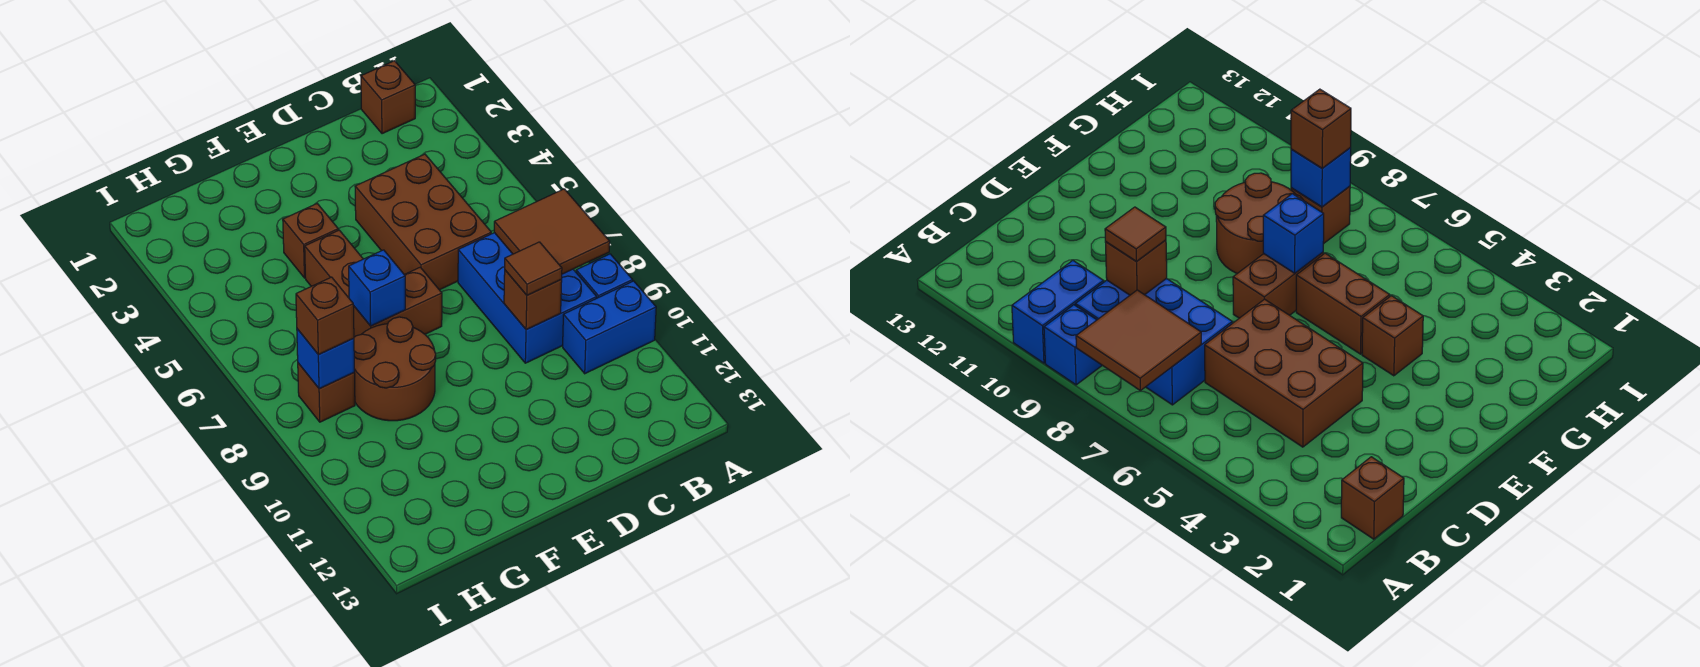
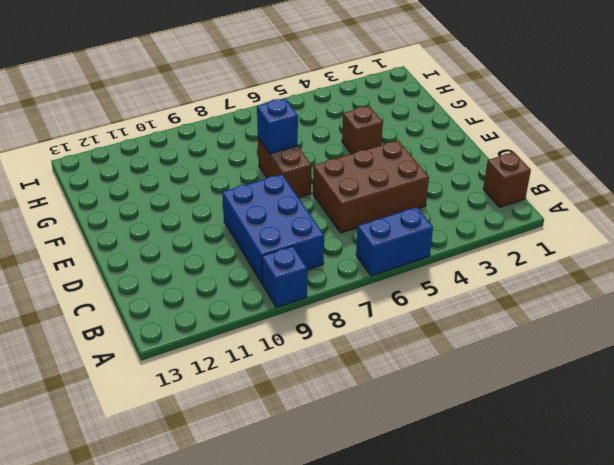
blue brick A5:A6 level 1 -> blue brick A10:B10 level 1
blue brick B8:D9 level 1 -> blue brick B7:C9 level 1
none -> brown brick F5:F6 level 1
none -> brown round brick F8:G9 level 1
none -> brown brick H8 level 1

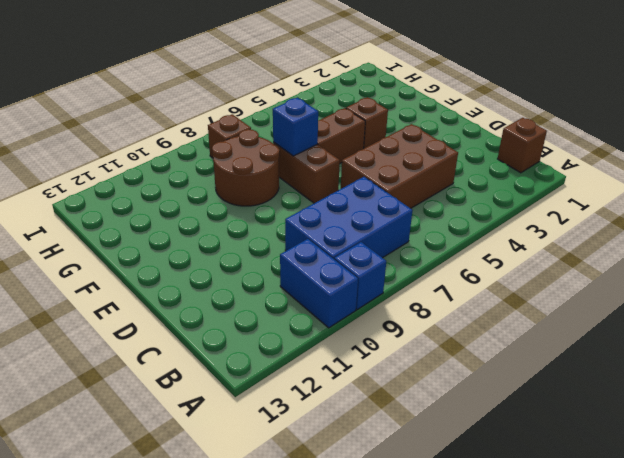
none -> brown tile A7:B8 level 2
none -> brown brick C9 level 2
none -> blue brick H8 level 2

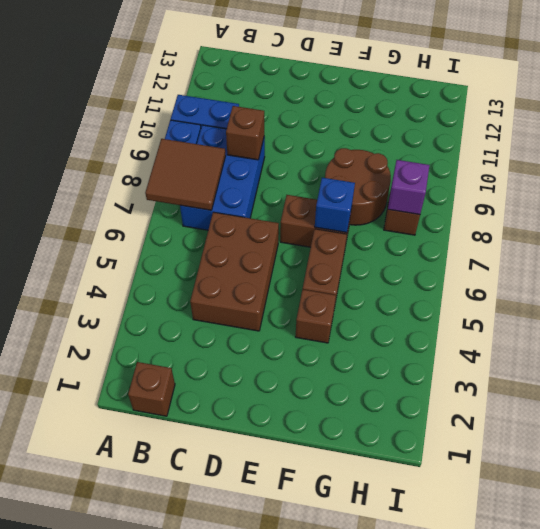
purple brick H8 level 2 -> blue brick H8 level 2
none -> brown tile C9 level 3
none -> brown brick H8 level 3

